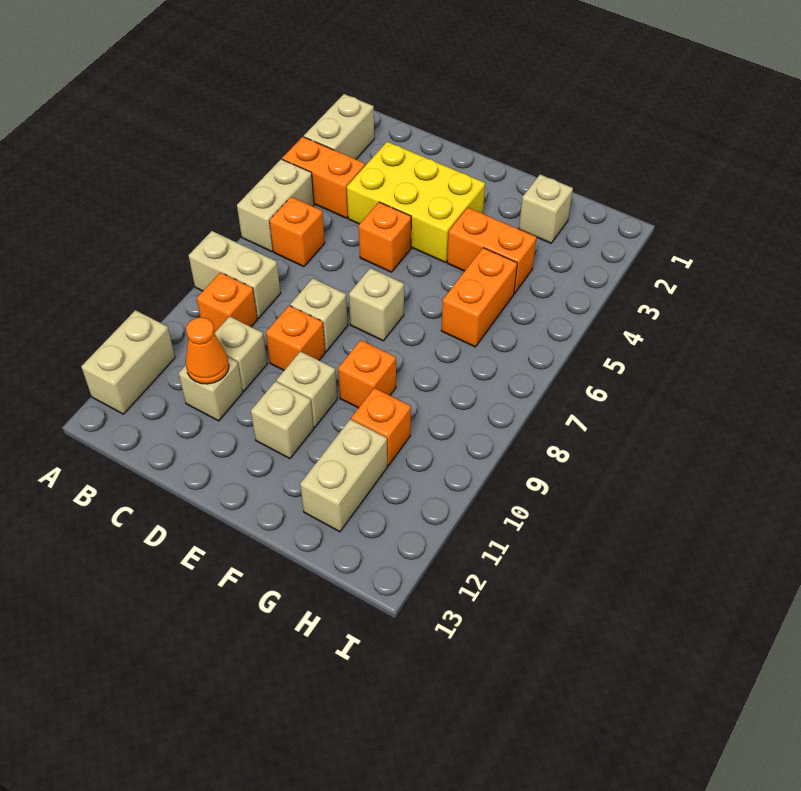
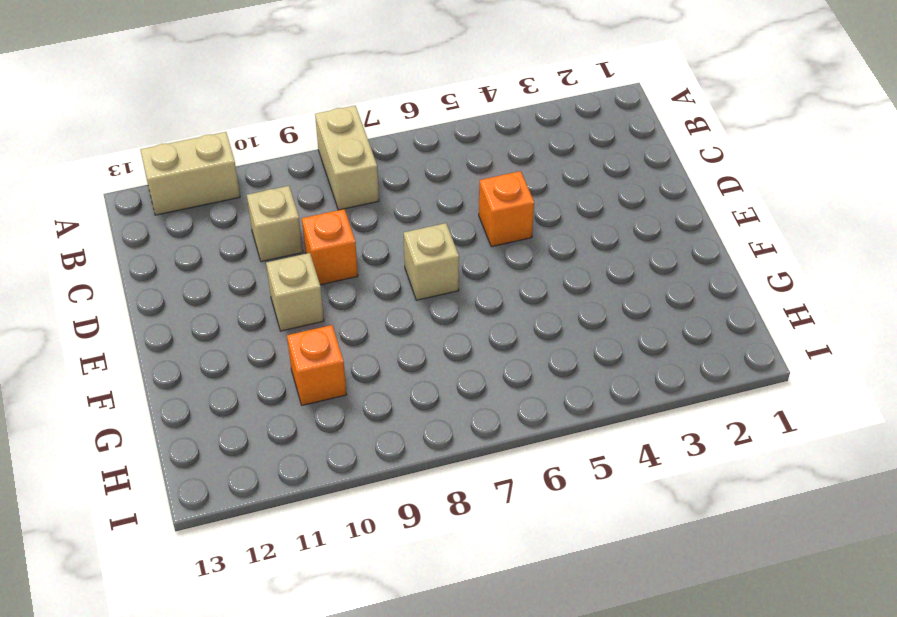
none -> tan brick A2:A3 level 1
none -> orange brick A4:B4 level 1
none -> tan brick A5:A6 level 1

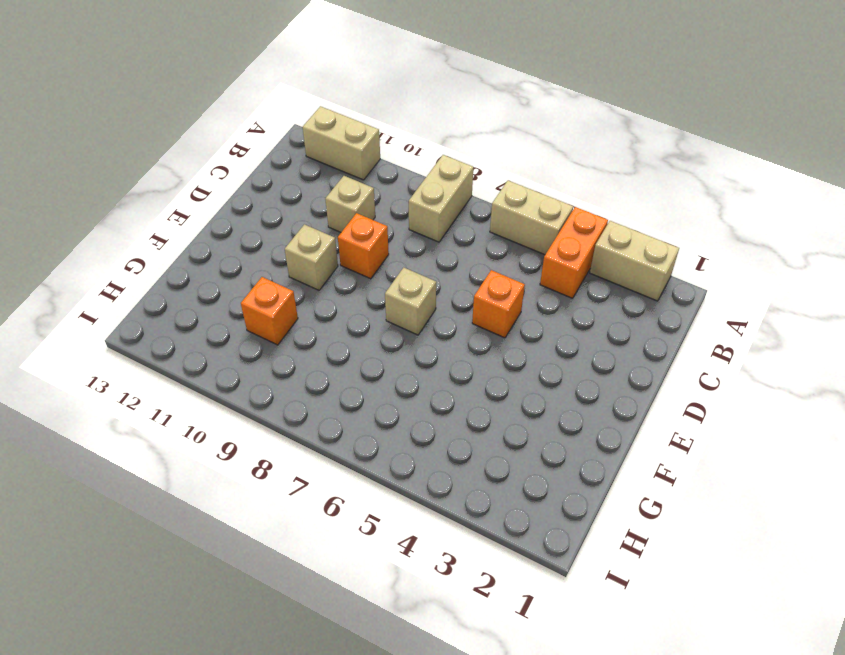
none -> orange brick B6 level 1
none -> orange brick B9 level 1
none -> yellow brick C3:E4 level 1

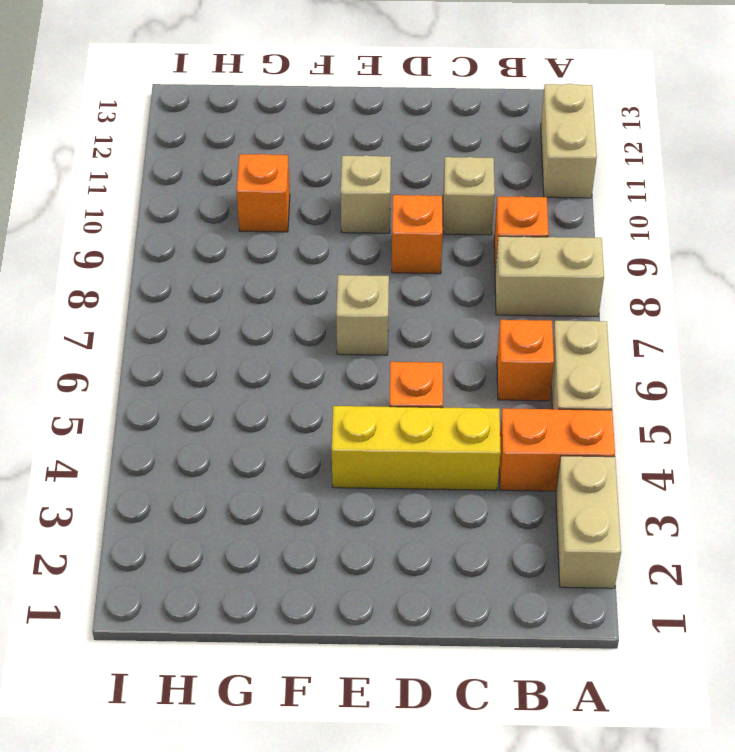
yellow brick C4:E4 level 1 -> yellow brick C3:E4 level 1
none -> tan brick C11 level 1
none -> tan brick D8 level 1
none -> tan brick E11 level 1

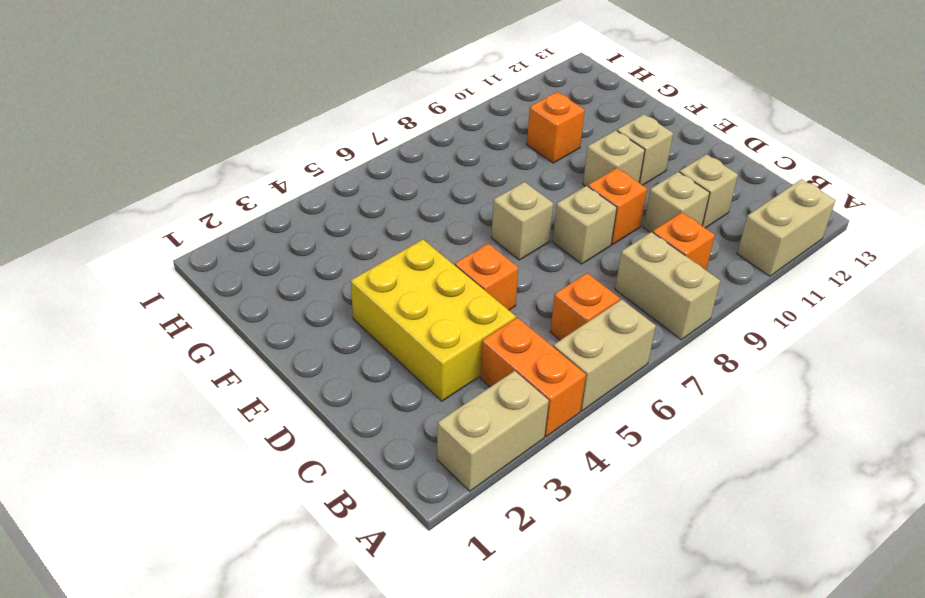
none -> orange brick F4:G4 level 1
none -> orange brick F9 level 1
none -> tan brick G2 level 1

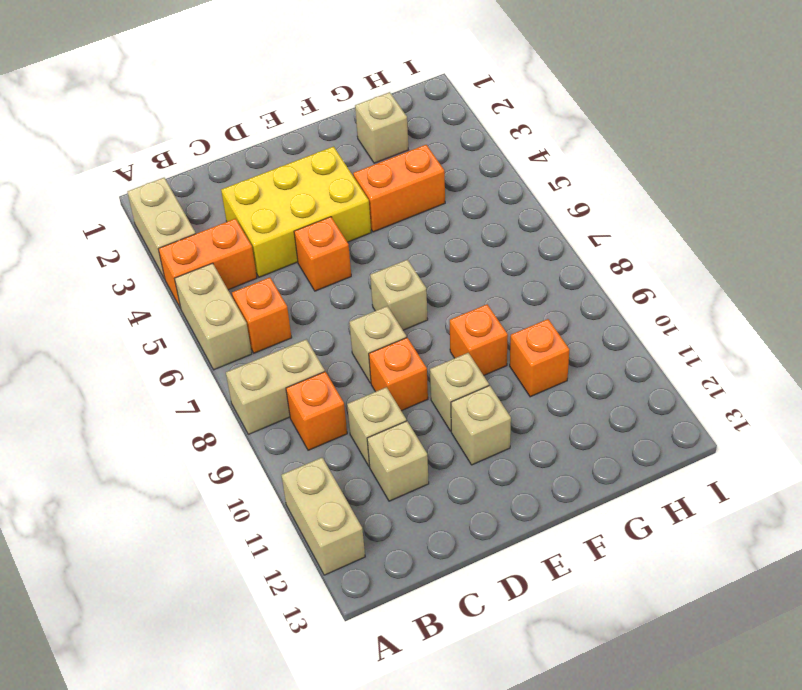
none -> orange brick G5:G6 level 1
none -> tan brick G11:G12 level 1
none -> orange cone C11 level 2

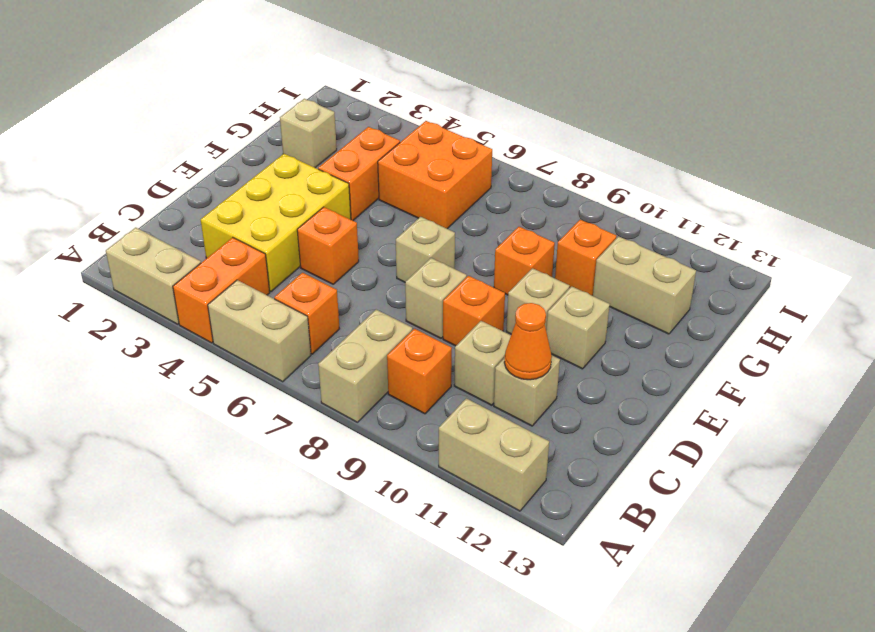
orange brick G5:H6 level 1 -> orange brick G5:G6 level 1

